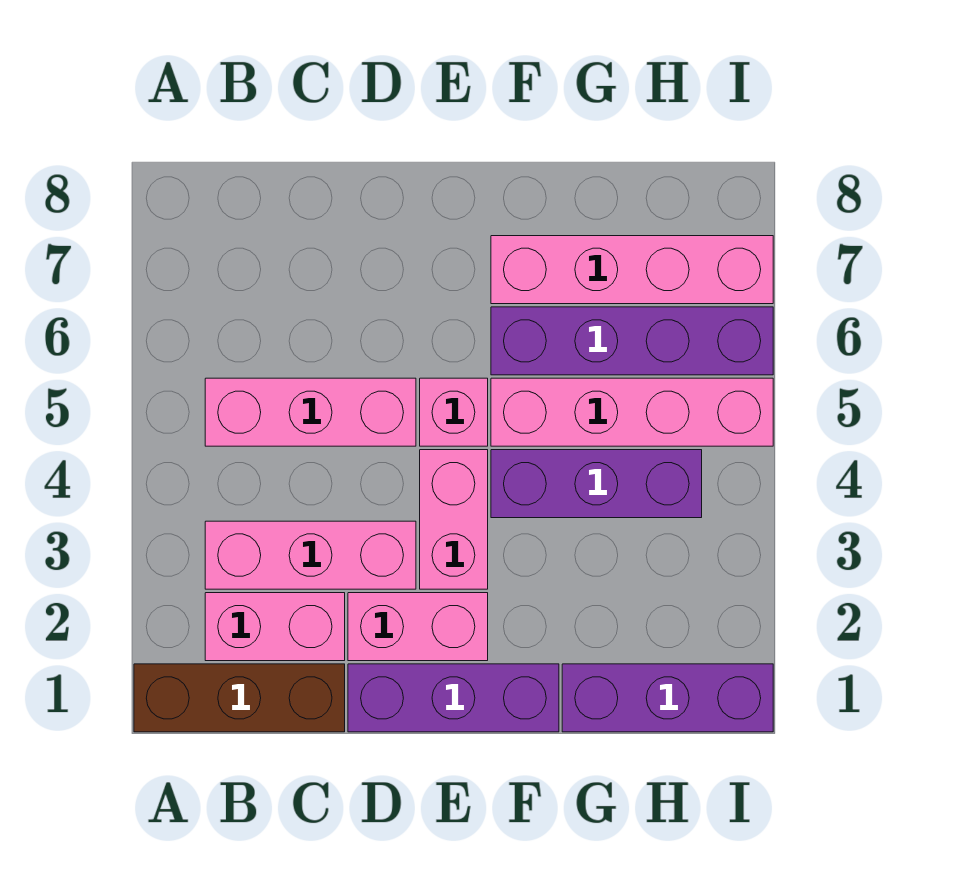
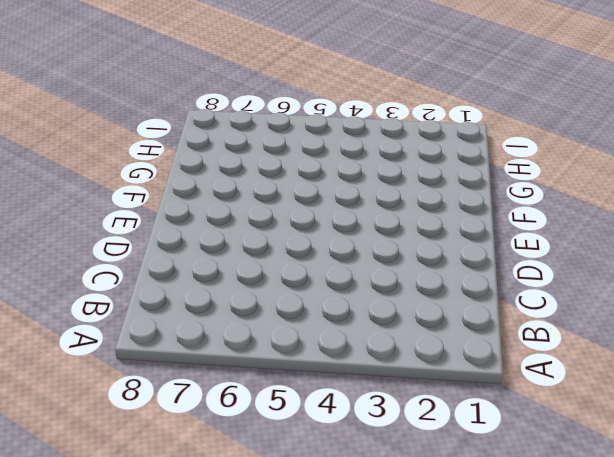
none -> brown brick A1:C1 level 1
none -> pink brick B2:C2 level 1
none -> pink brick B3:D3 level 1

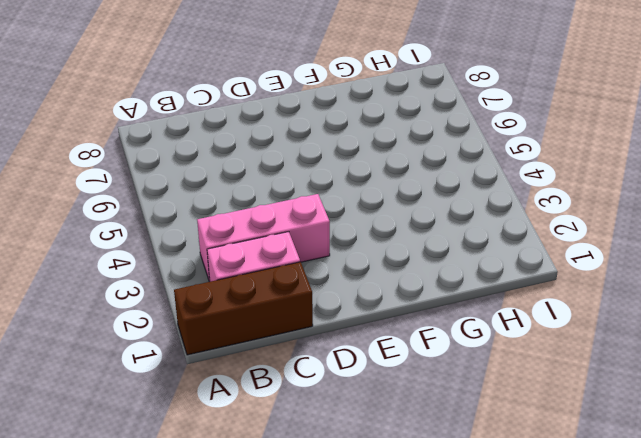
none -> pink brick B5:D5 level 1
none -> purple brick D1:F1 level 1
none -> pink brick D2:E2 level 1

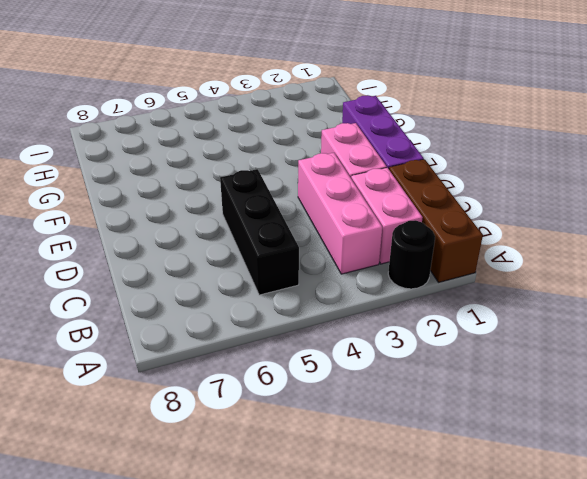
black round brick A2 level 1 -> none
black brick B5:D5 level 1 -> pink brick B5:D5 level 1
none -> pink brick E3:E4 level 1
none -> pink brick E5 level 1
none -> purple brick F4:H4 level 1

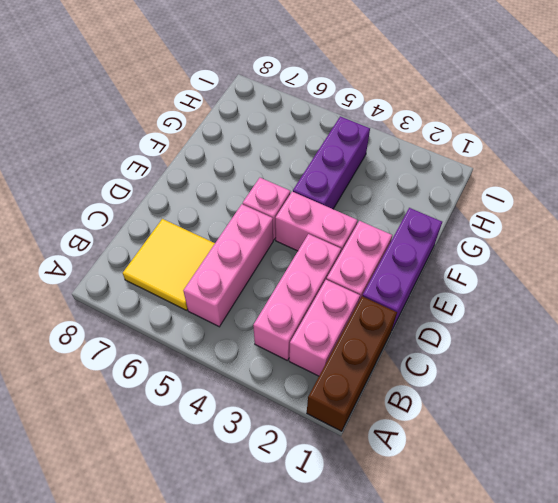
yellow tile B6:C7 level 1 -> none
none -> pink brick F5:I5 level 1
none -> purple brick F6:I6 level 1
none -> pink brick F7:I7 level 1

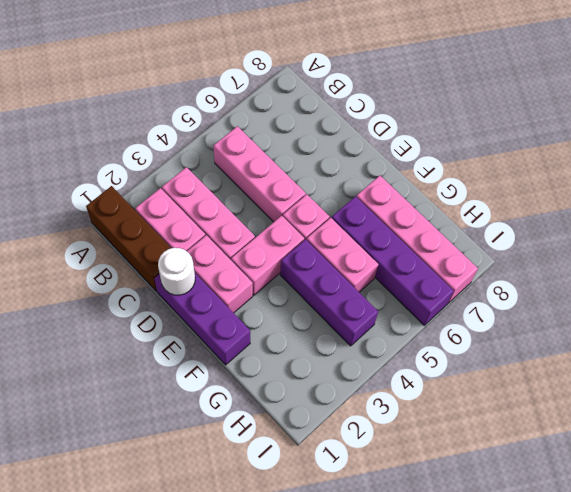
white round brick D1 level 2 -> none
pink brick F5:G5 level 1 -> pink brick F5:I5 level 1
none -> purple brick G1:I1 level 1

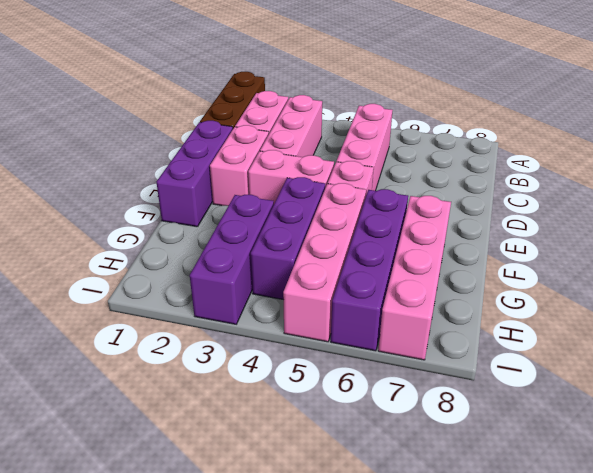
purple brick G3:I3 level 1 -> purple brick G1:I1 level 1

